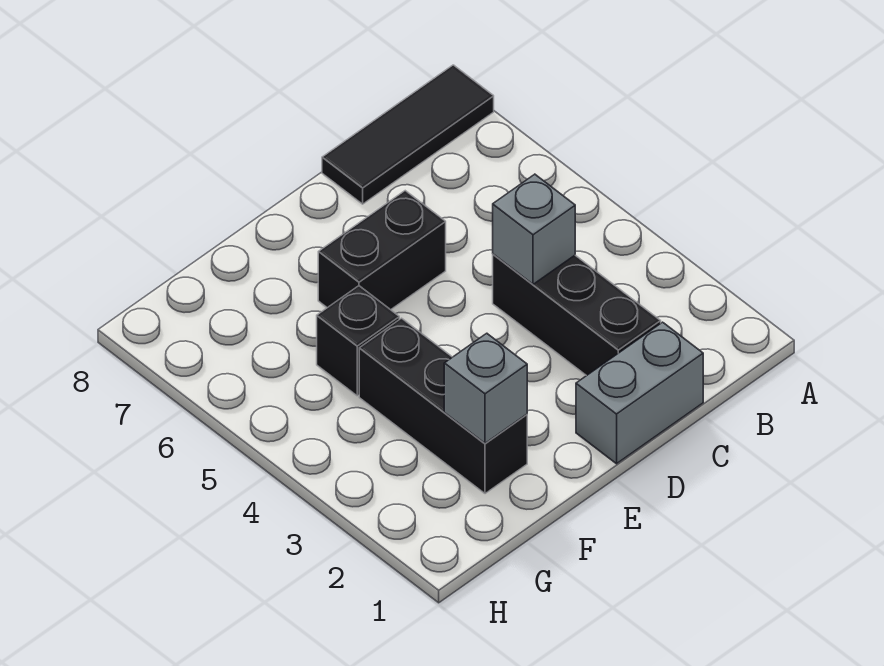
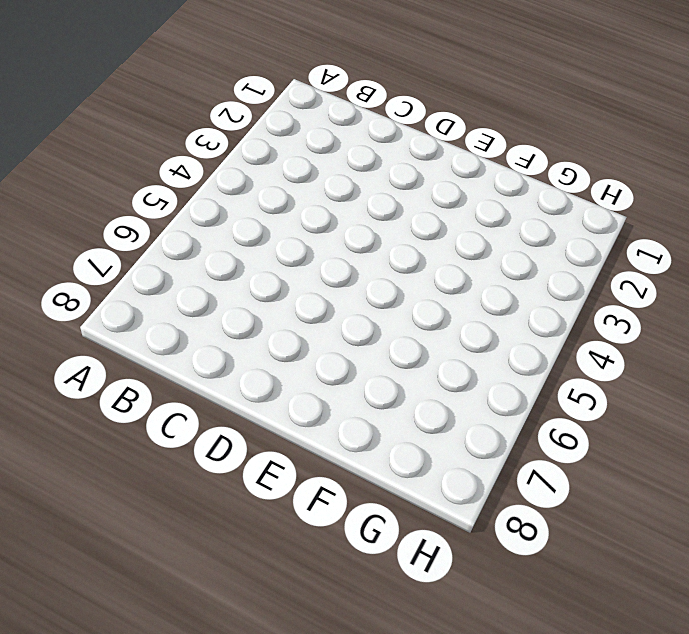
none -> black tile A8:C8 level 1
none -> grey brick C1:D1 level 1

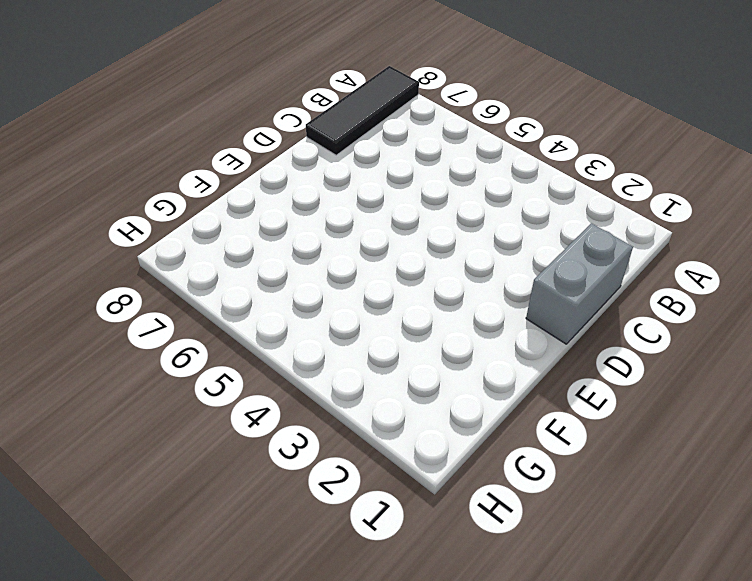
none -> black brick C2:C4 level 1
none -> black brick D6:E6 level 1

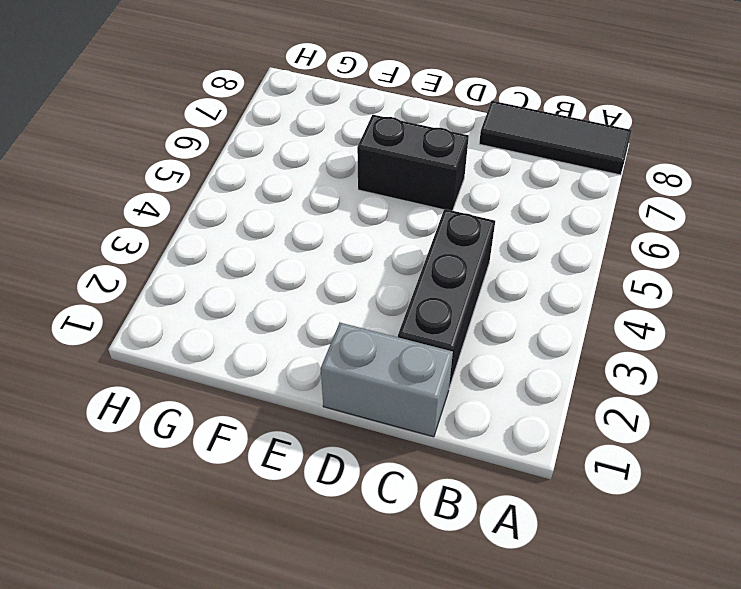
none -> black brick F2:F4 level 1
none -> black brick F5 level 1

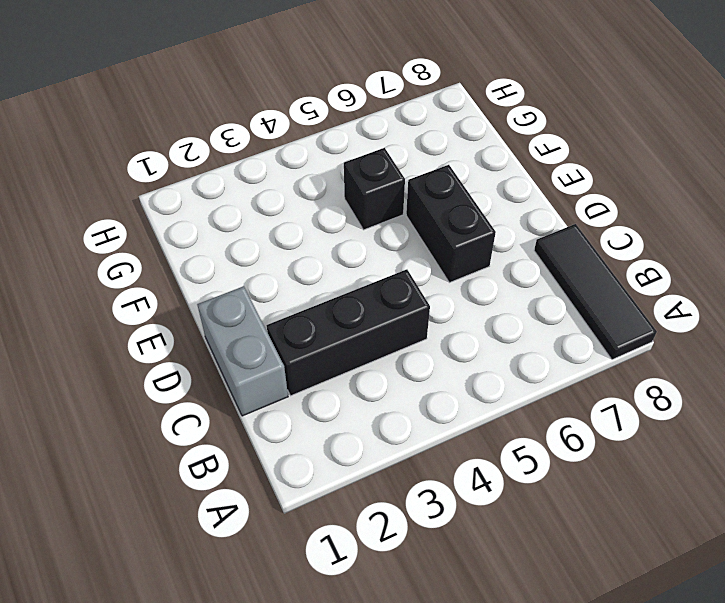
none -> black brick F2:F4 level 1
none -> grey brick C4 level 2

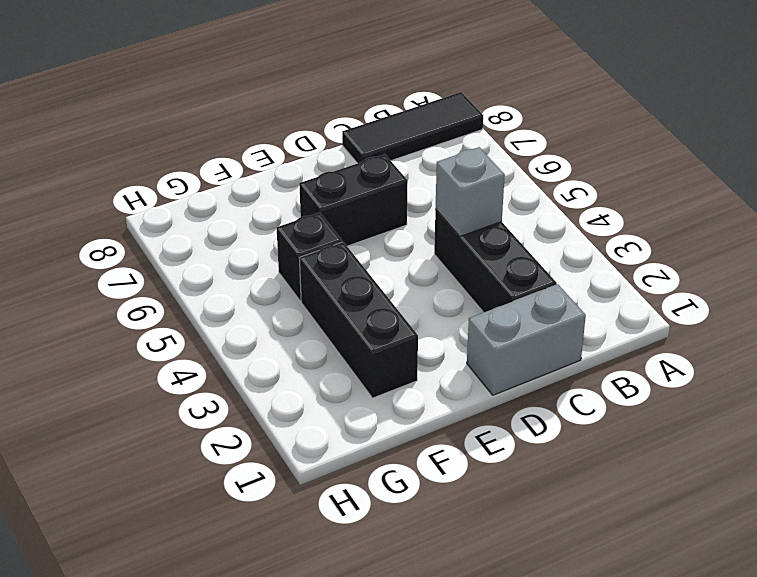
none -> grey brick F2 level 2

